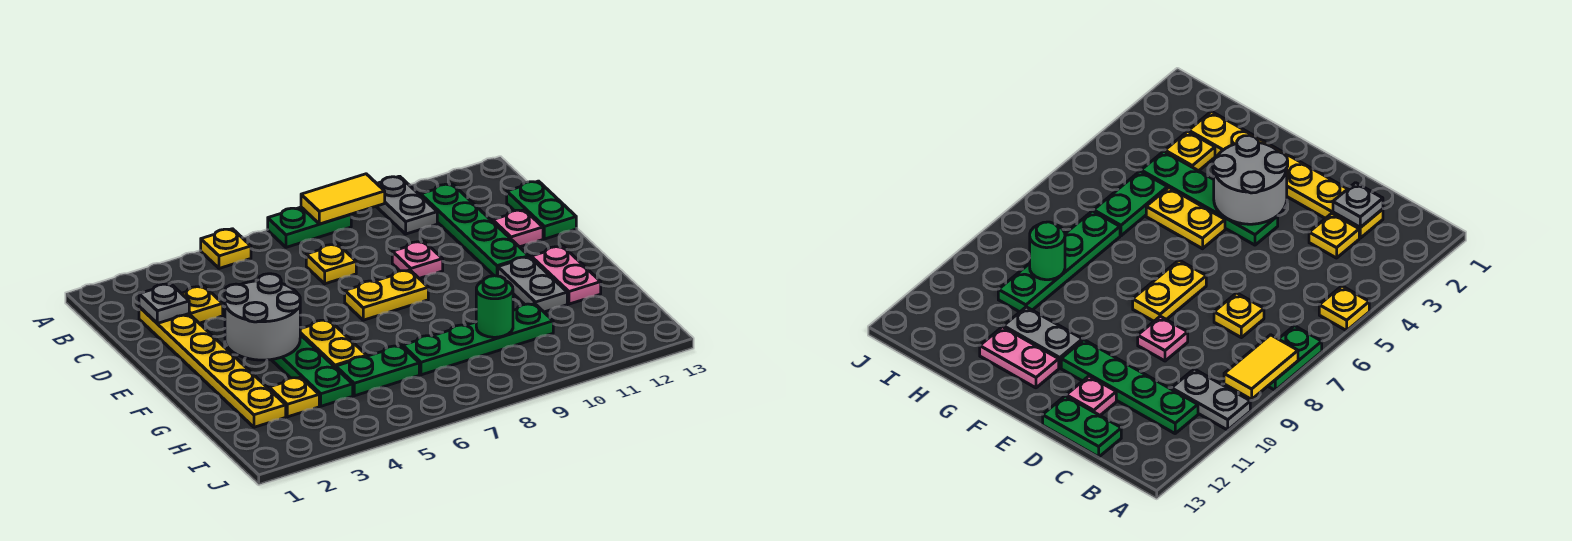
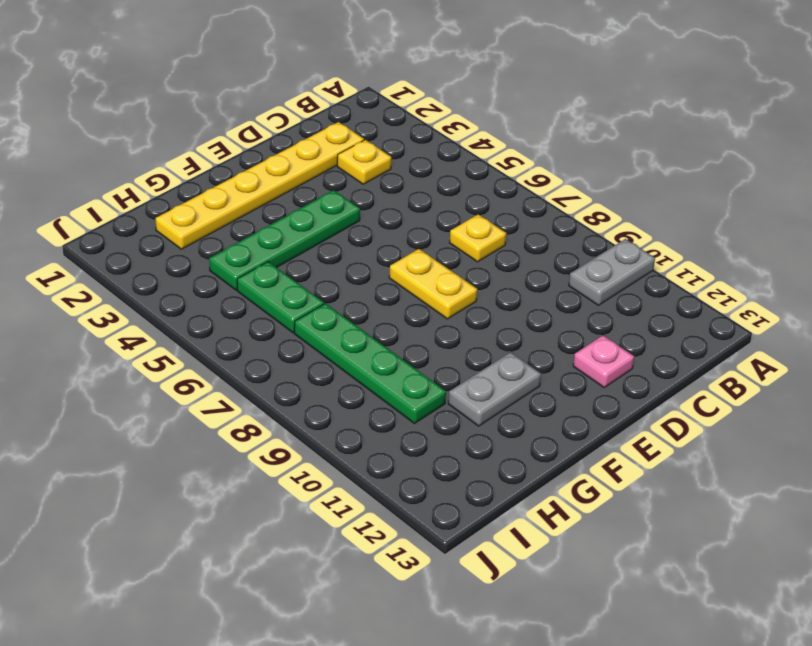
none -> yellow plate A5 level 1
none -> green plate A7:A8 level 1
none -> green plate B11:E11 level 1

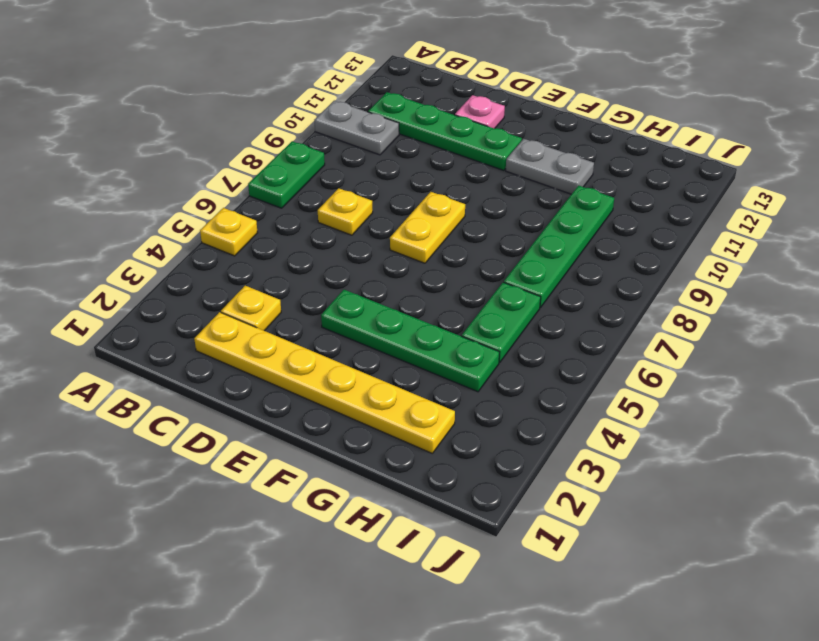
none -> green plate C13:D13 level 1
none -> pink plate D9 level 1
none -> yellow plate F5:G5 level 1

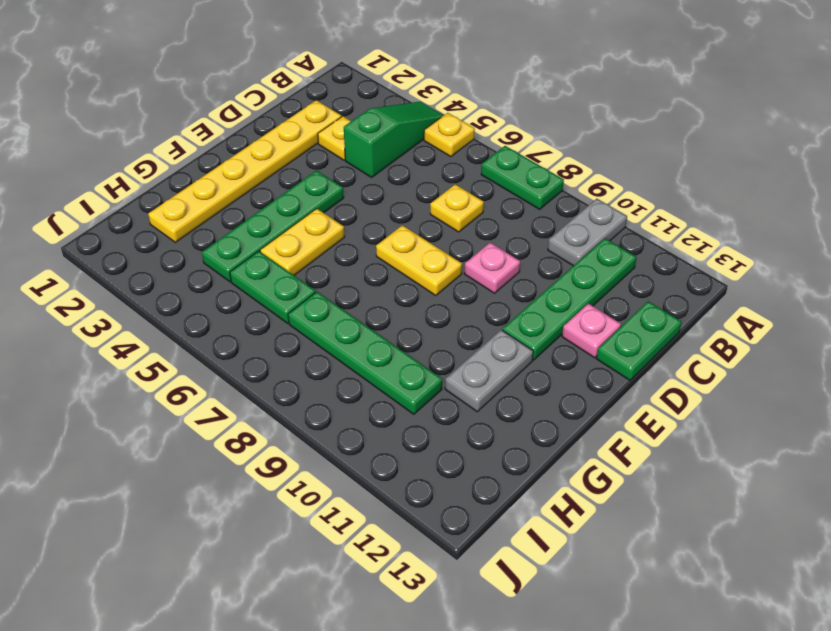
green slope A4:C4 level 1 top C -> none
none -> pink plate F12:G12 level 1
none -> yellow plate H3 level 1
none -> yellow tile A8:A9 level 2

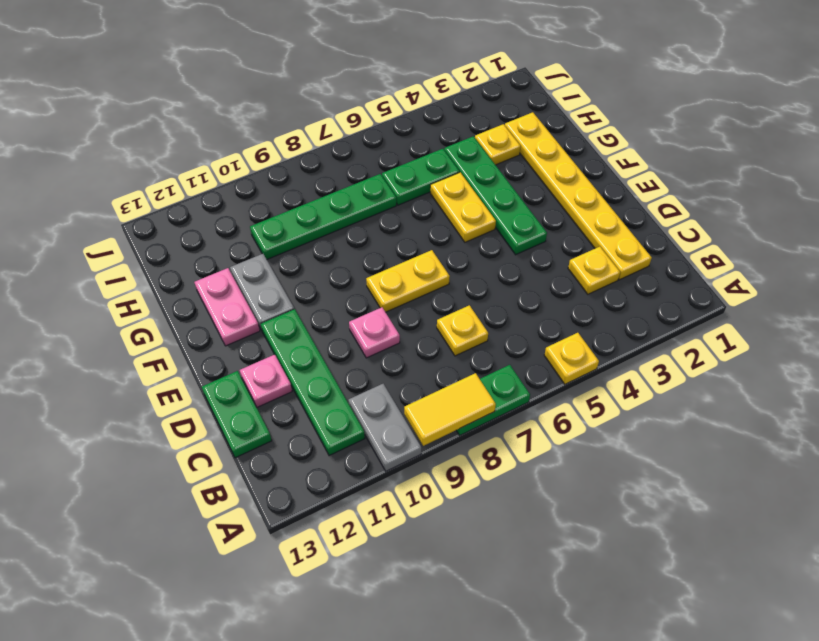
none -> grey plate C2 level 2
none -> grey round brick E3:F4 level 2
none -> green round brick H9 level 2

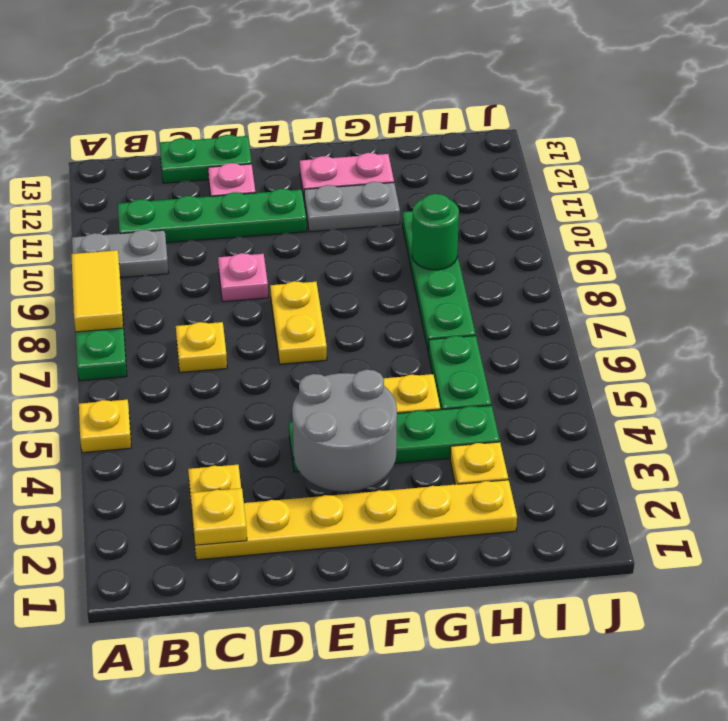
yellow plate C2 level 2 -> grey plate C2 level 2

